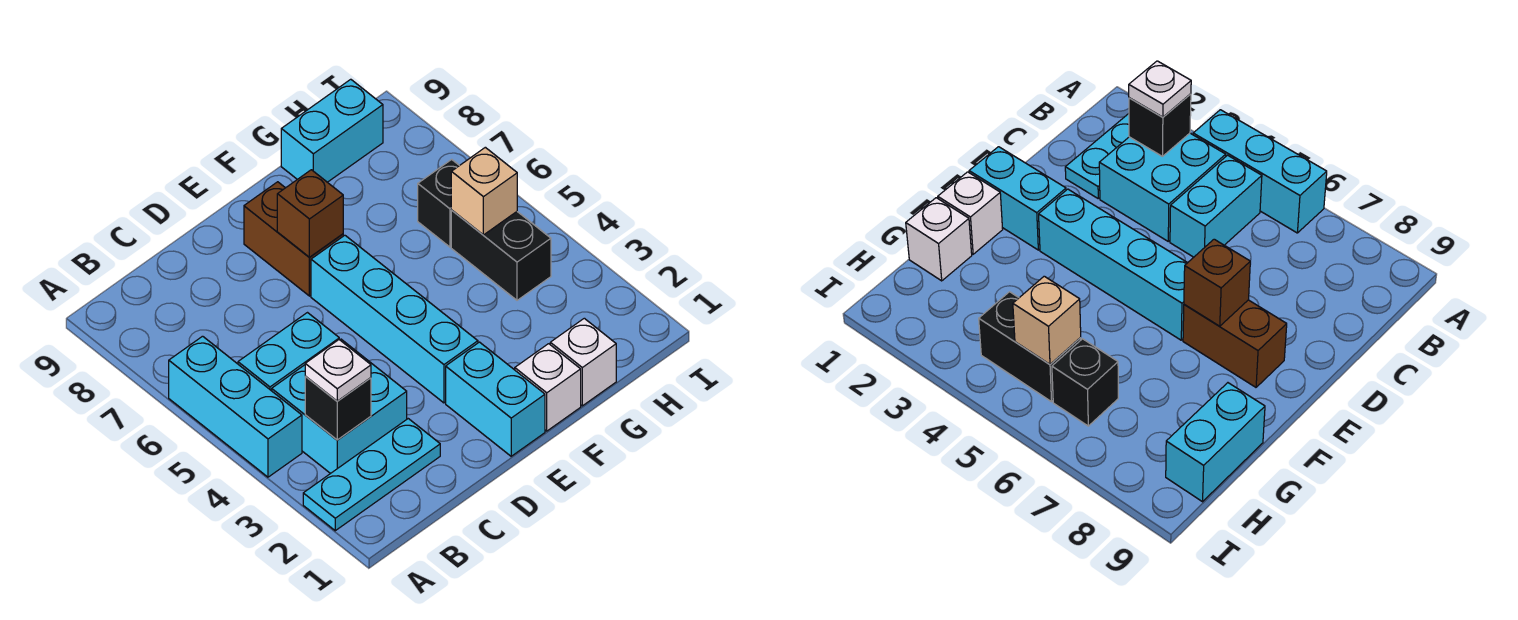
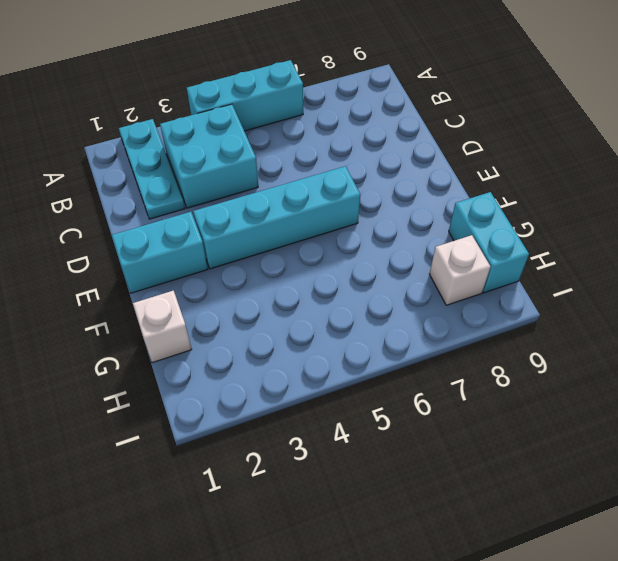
white brick H8 level 1 -> white brick F1 level 1
none -> cyan brick B5:C5 level 1
none -> brown brick E7:E8 level 1
none -> black brick H4:H5 level 1

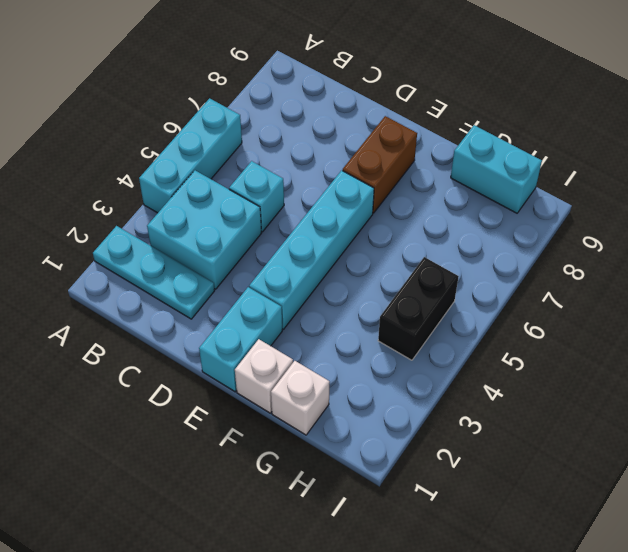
cyan brick C5 level 1 -> cyan brick B5:C5 level 1
none -> black brick H6 level 1
none -> black brick B3 level 2
none -> brown brick E7 level 2

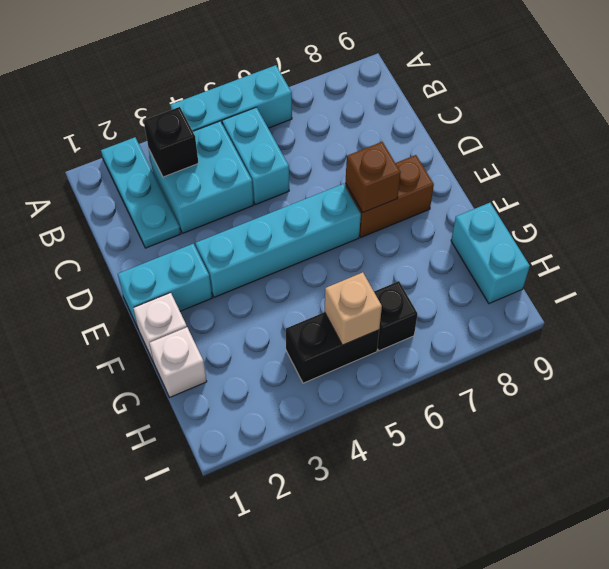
none -> white plate B3 level 3

